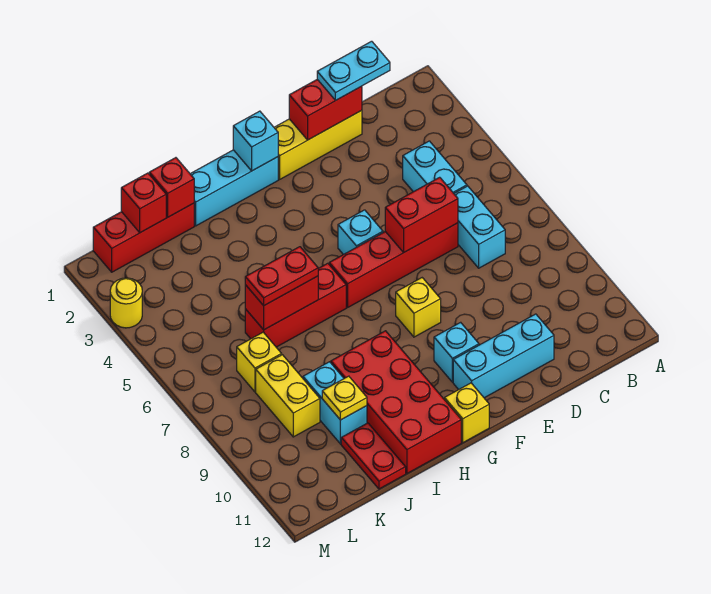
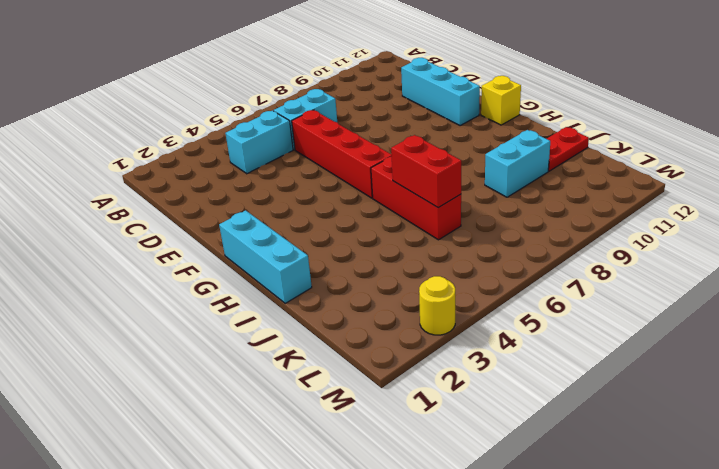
none -> yellow brick D1:F1 level 1
none -> cyan brick F5 level 1
none -> yellow brick F8 level 1

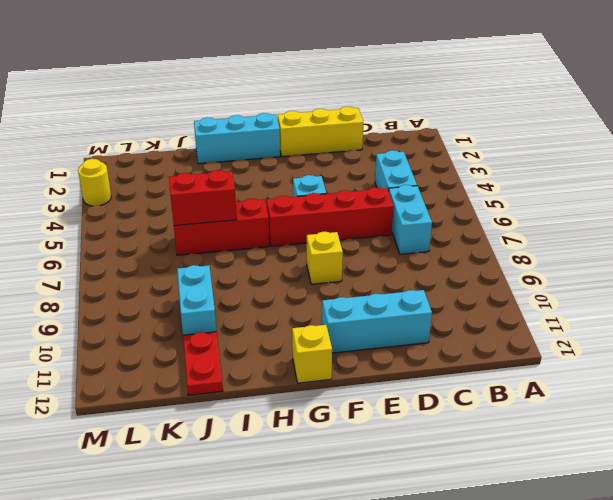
none -> cyan brick F10 level 1
none -> red brick H9:I12 level 1
none -> red brick J1:L1 level 1

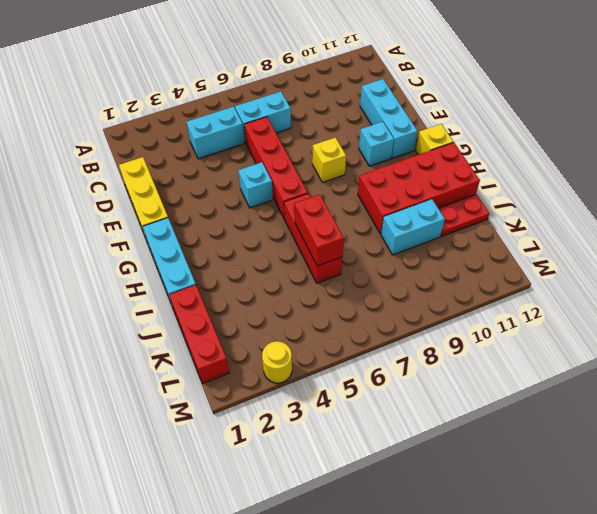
none -> yellow brick K7 level 1
none -> yellow brick K8:K9 level 1
none -> red brick D1:E1 level 2

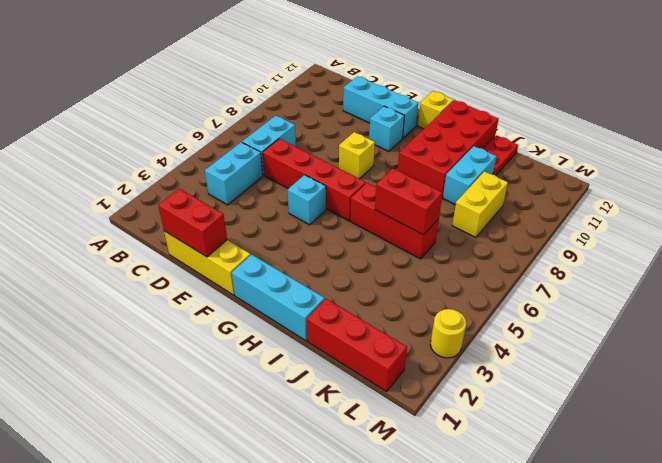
none -> yellow brick K7 level 1
none -> red brick D6:E6 level 2
none -> cyan brick G1 level 2

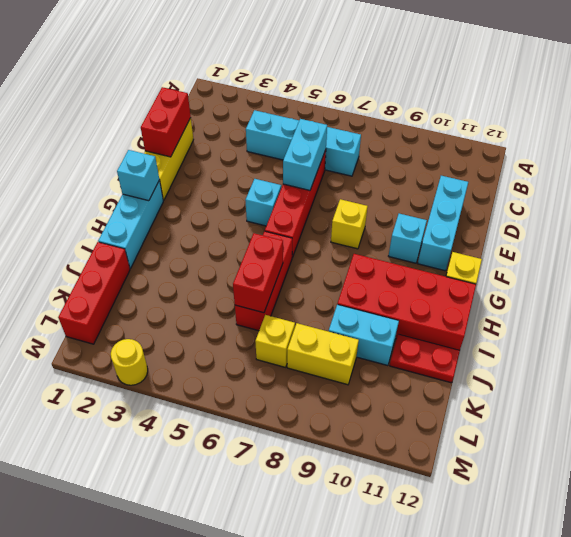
cyan brick D6:E6 level 2 -> red brick D6:E6 level 2
none -> red brick J1 level 2
none -> yellow plate J10 level 2
none -> red brick K1 level 2

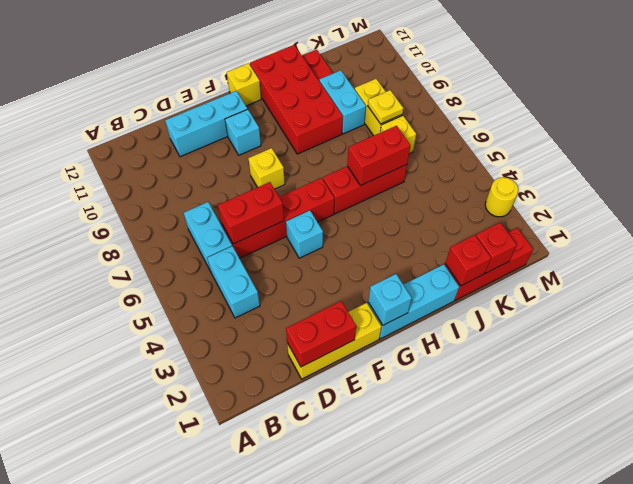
yellow plate K8 level 2 -> yellow plate J10 level 2
none -> cyan plate C1:D1 level 3
none -> red plate I6:J6 level 3

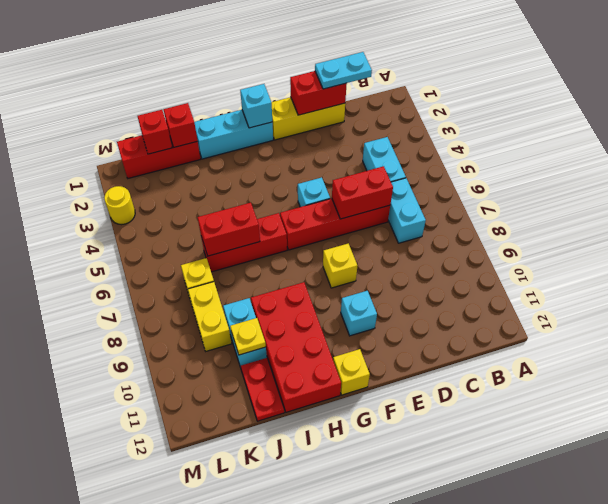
none -> cyan brick D11:F11 level 1
none -> red plate I6:J6 level 3

